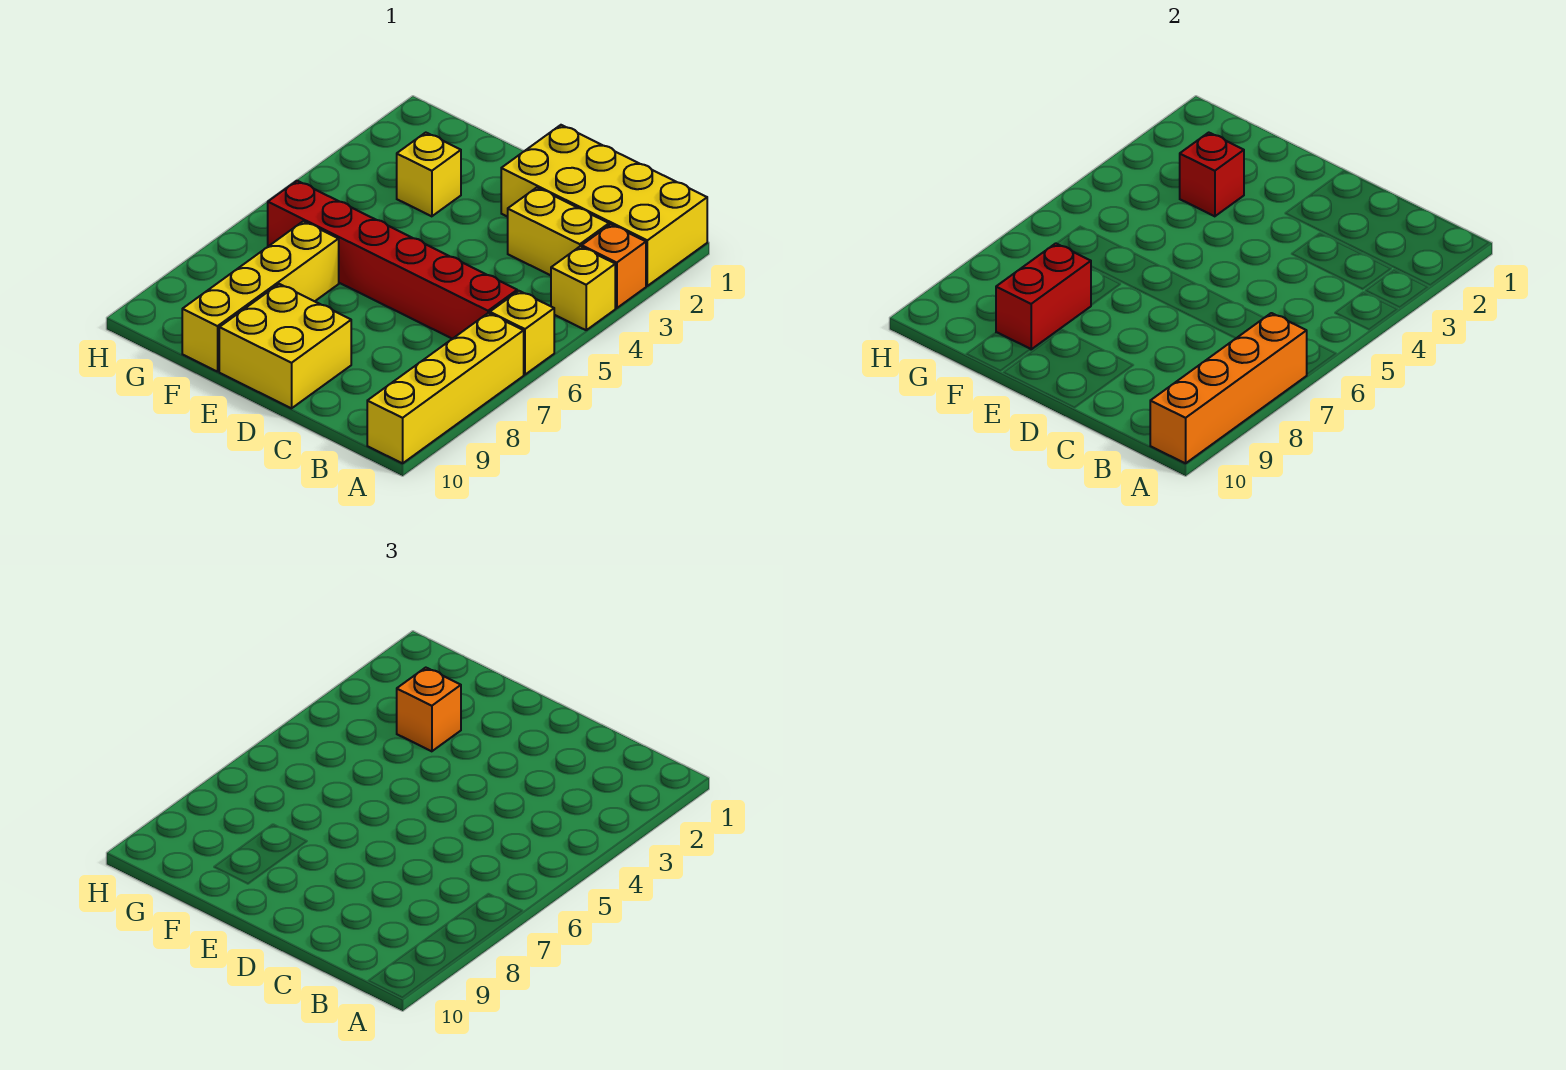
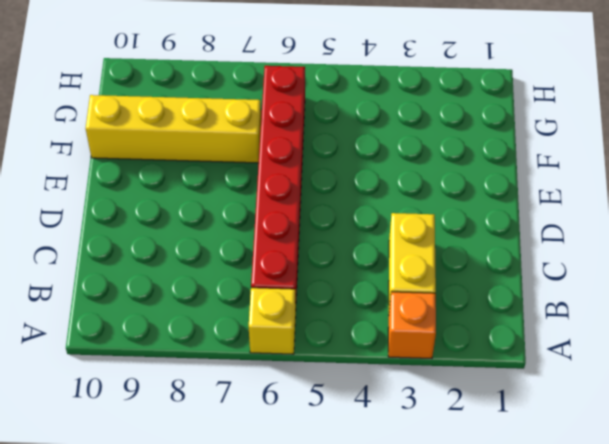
none -> yellow brick A1:D2 level 1
none -> yellow brick A4 level 1
none -> yellow brick A7:A10 level 1

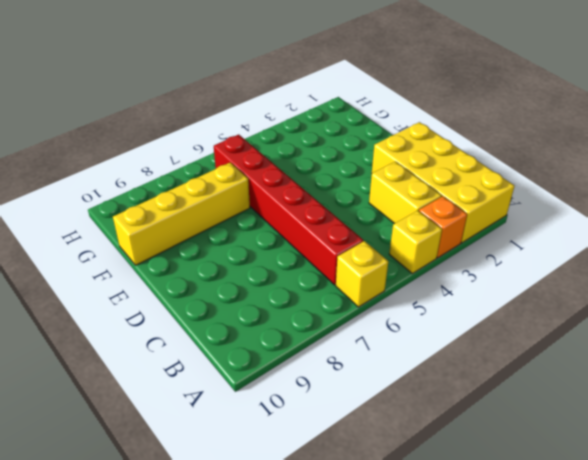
none -> yellow brick A7:A10 level 1
none -> yellow brick D9:E10 level 1
none -> yellow brick F3 level 1

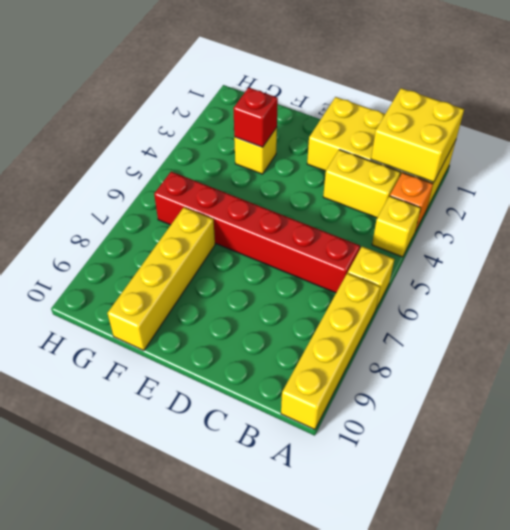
yellow brick A1:B2 level 2 -> yellow brick D9:E10 level 1
none -> orange brick A7:A10 level 2
none -> red brick F8:F9 level 2
none -> orange brick F3 level 3

